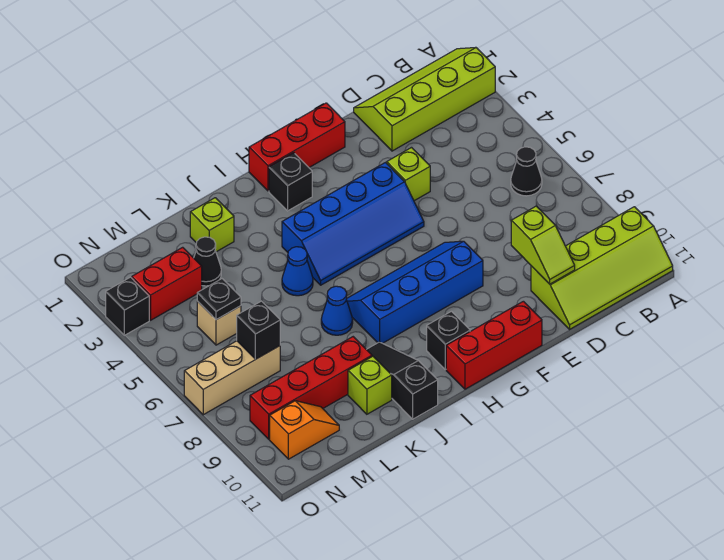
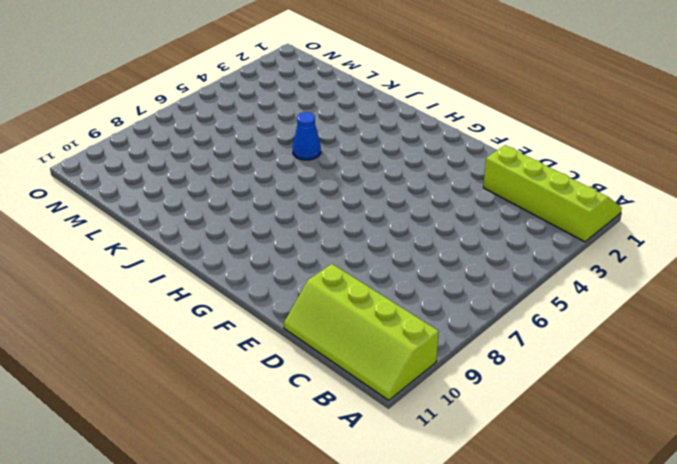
none -> black cone B6 level 1
none -> lime brick E4 level 1
none -> red brick F1:H1 level 1

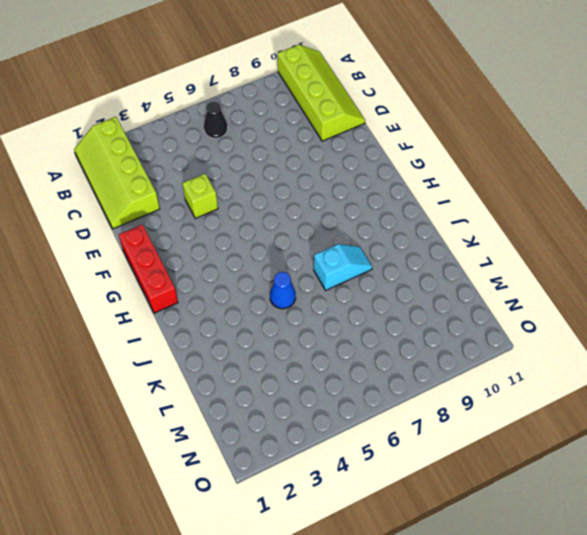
cyan slope J7:J8 level 1 top 7 -> blue cone J7 level 1
none -> blue slope F4:I5 level 1 top 4
none -> blue slope F7:I8 level 1 top 8
none -> red brick F11:H11 level 1

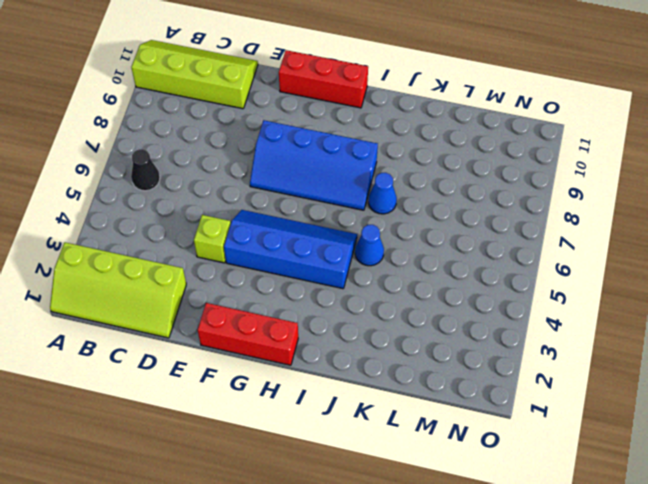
none -> black brick H2 level 1
none -> black brick H10 level 1
none -> black slope J9:J11 level 1 top 11

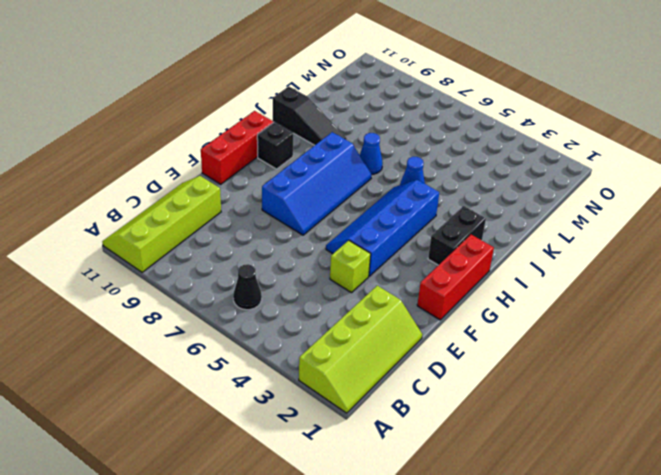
black brick H2:I2 level 1 -> black brick H2 level 1
none -> lime brick K2 level 1
none -> red brick K9:N9 level 1
none -> lime brick K10 level 1

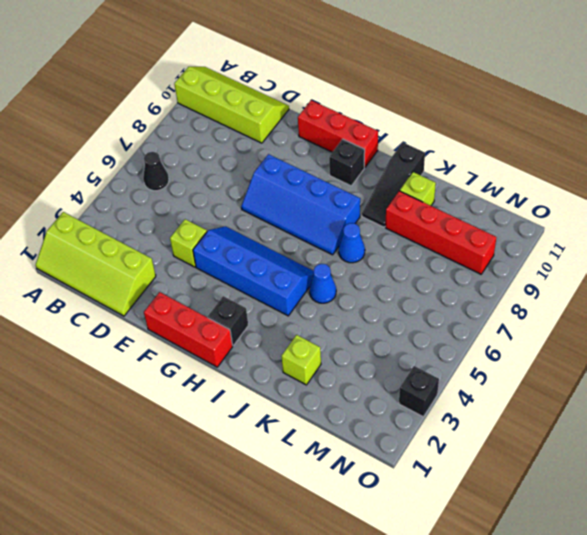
none -> black cone L3 level 1
none -> red brick M3:N3 level 1
none -> tan brick M5 level 1

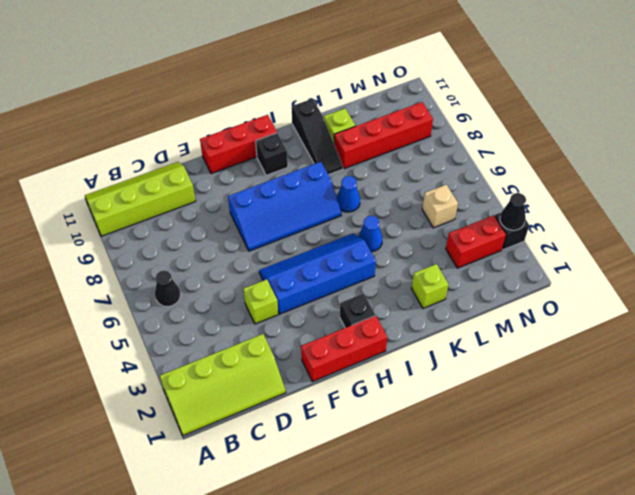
black cone O3 level 2 -> black cone L3 level 1
none -> tan brick M7:O7 level 1
none -> orange slope M10:N10 level 1 top N
none -> lime slope D9:D10 level 2 top 9

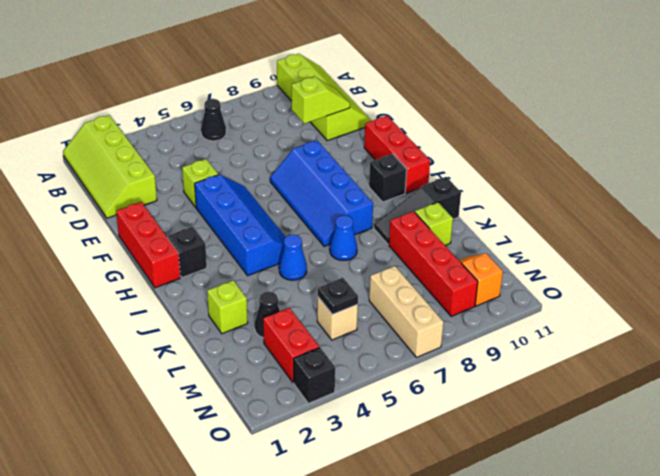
none -> black brick M7 level 2

